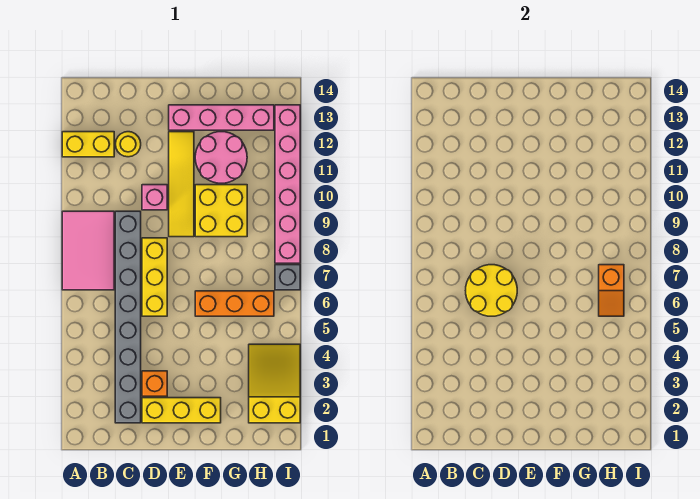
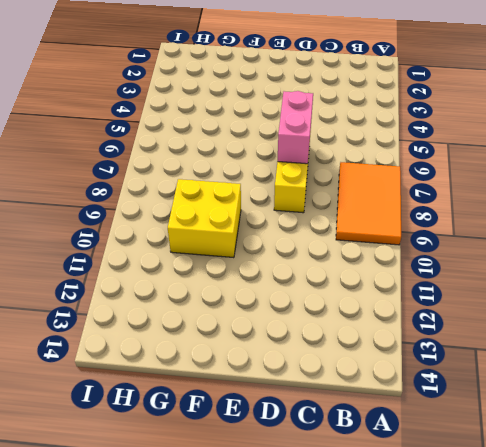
orange tile A7:B9 level 1 -> pink tile A7:B9 level 1
pink brick D6:D7 level 2 -> yellow round brick C6:D7 level 2
none -> yellow brick A12:B12 level 1
none -> grey brick C2:C9 level 1
none -> yellow round brick C12 level 1

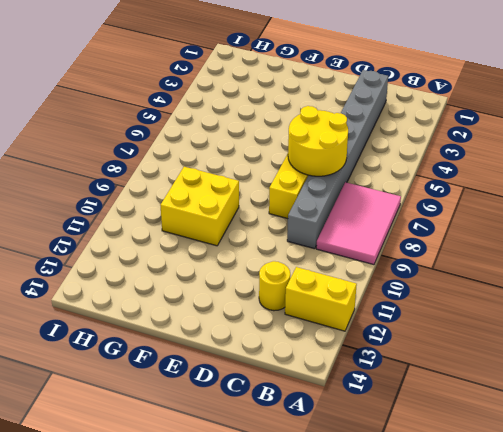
none -> yellow brick D2:F2 level 1
none -> orange brick D3 level 1
none -> pink brick D10 level 1

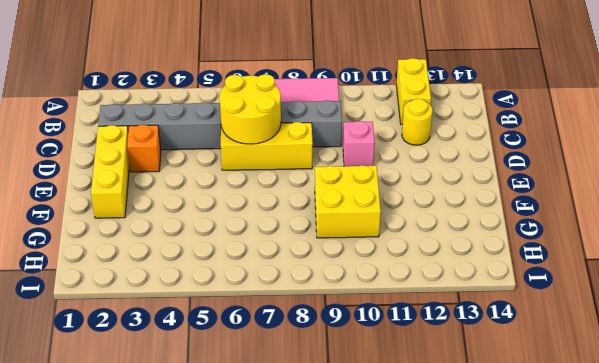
none -> yellow tile E9:E12 level 1
none -> pink brick E13:H13 level 1
none -> orange brick F6:H6 level 1

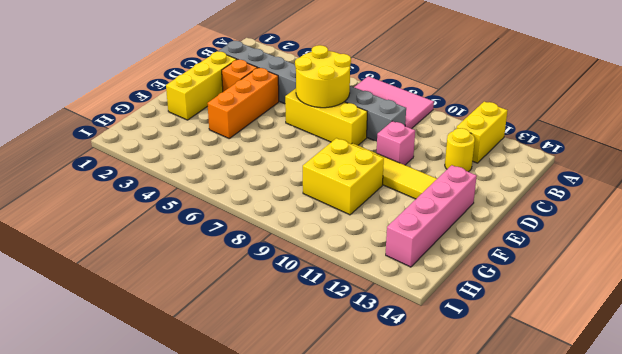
orange brick D4:F4 level 1 -> orange brick F6:H6 level 1
none -> pink round brick F11:G12 level 1
none -> yellow slope H2:I4 level 1 top 2
none -> grey brick I7 level 1

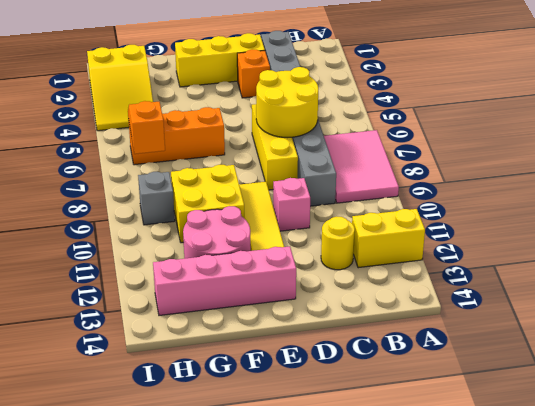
grey brick H9 level 1 -> grey brick I7 level 1
none -> pink brick I8:I13 level 1

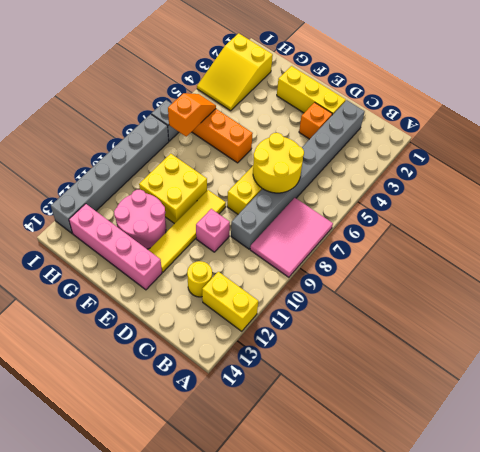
grey brick I8:I13 level 1 -> pink brick I8:I13 level 1

